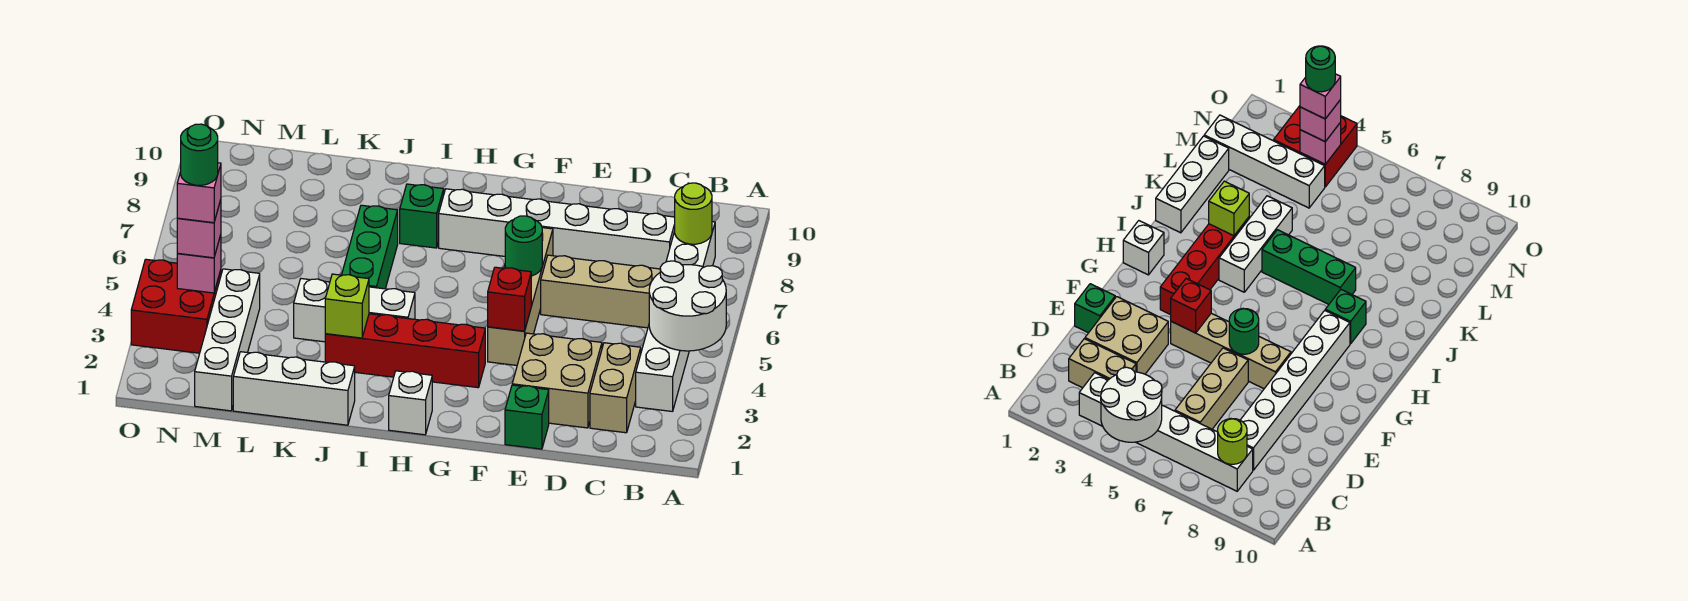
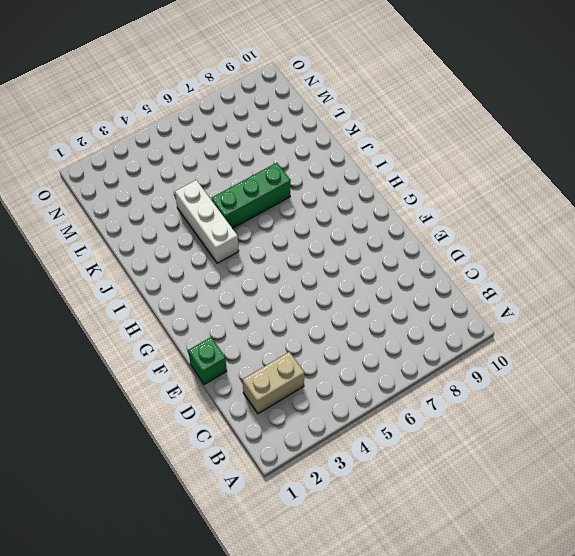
none -> white brick B3:B8 level 1
none -> tan brick C6:E6 level 1
none -> white brick C8:H8 level 1

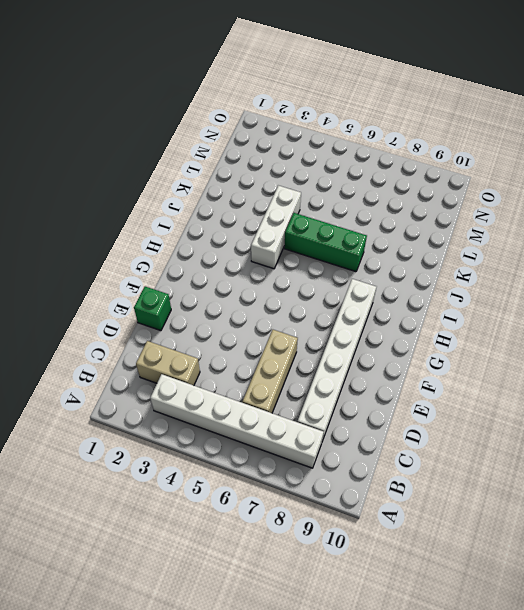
none -> tan brick D2:E3 level 1
none -> tan brick F4:F7 level 1
none -> red brick G3:J3 level 1

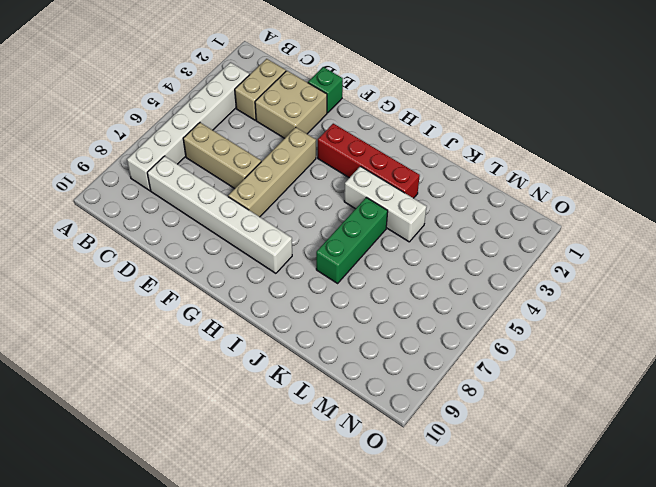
none -> white brick H1 level 1
none -> green brick I8 level 1
none -> white brick J1:L1 level 1

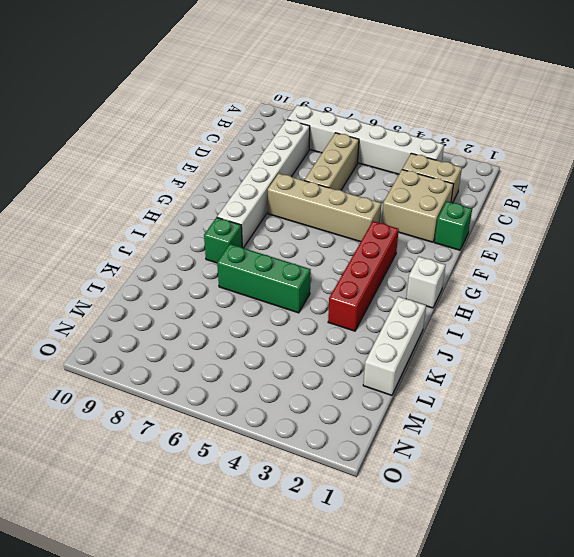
none -> white brick I4:K4 level 1
none -> white brick M1:M4 level 1
none -> red brick N3:O4 level 1

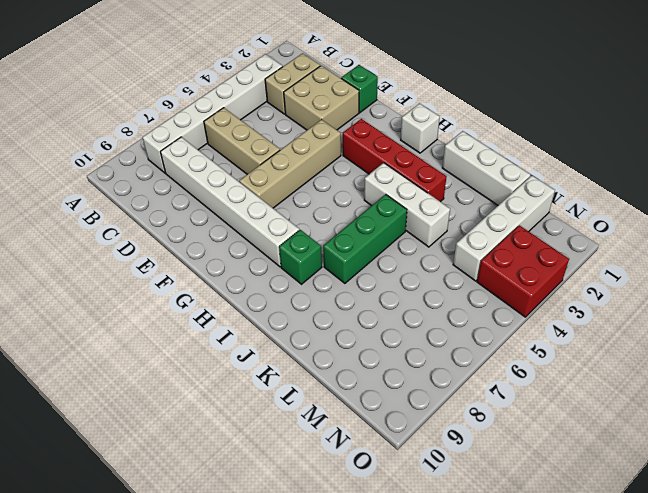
none -> white round brick A4:B5 level 2
none -> lime round brick B8 level 2
none -> red brick F4 level 2

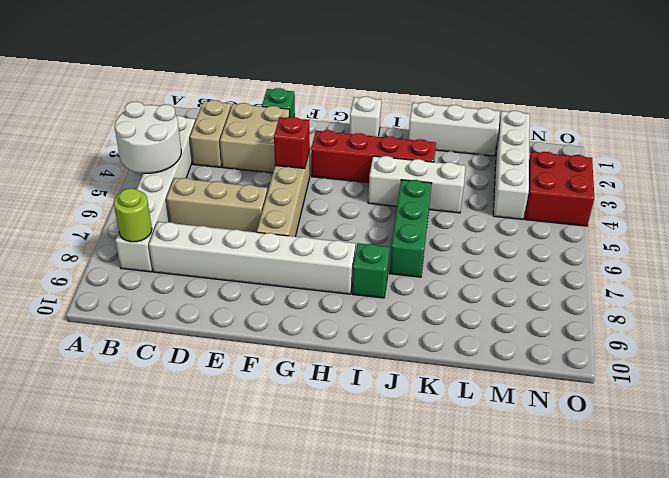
none -> green round brick F6 level 2
none -> lime brick J3 level 2
none -> pink brick N4 level 2

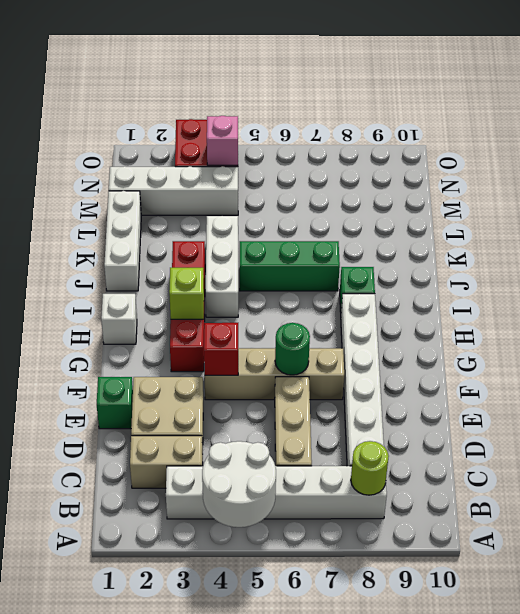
lime brick H3 level 2 -> lime brick J3 level 2
none -> pink brick N4 level 3
none -> pink brick N4 level 4
none -> green round brick N4 level 5

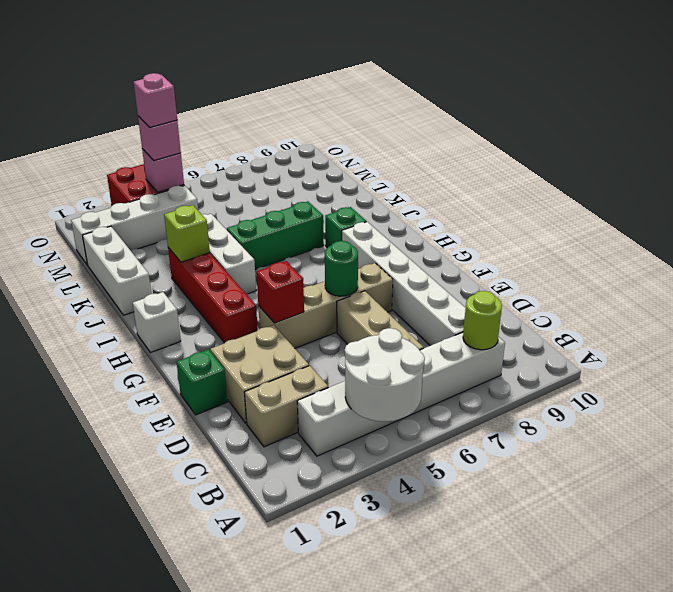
none -> green round brick N4 level 5

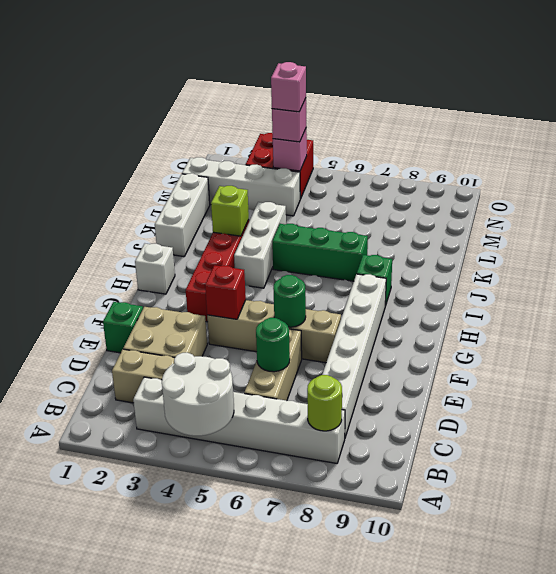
green round brick D6 level 2 -> green round brick N4 level 5

